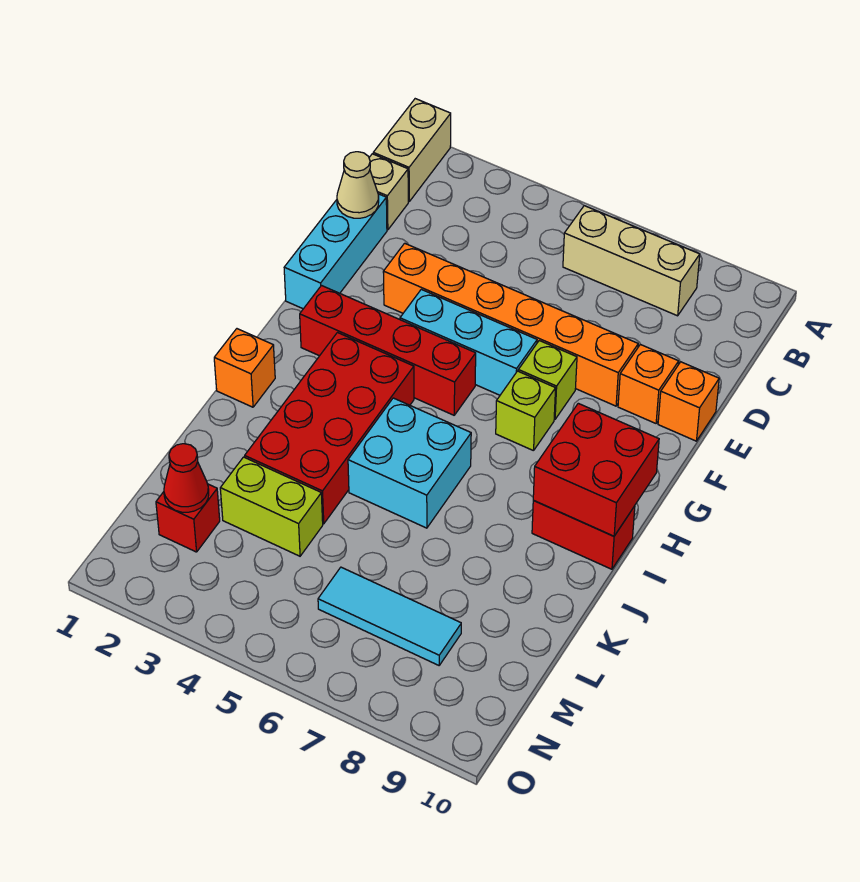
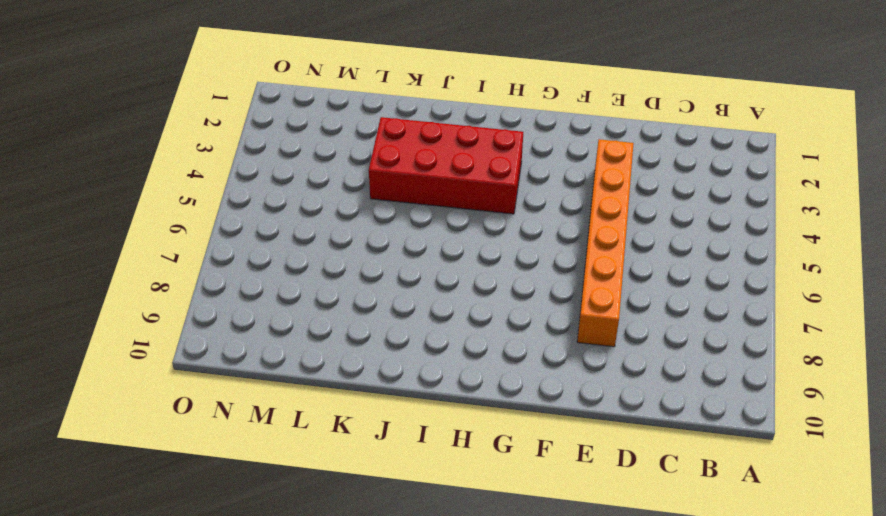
none -> tan brick A1:B1 level 1
none -> tan brick B6:B8 level 1
none -> tan brick C1 level 1

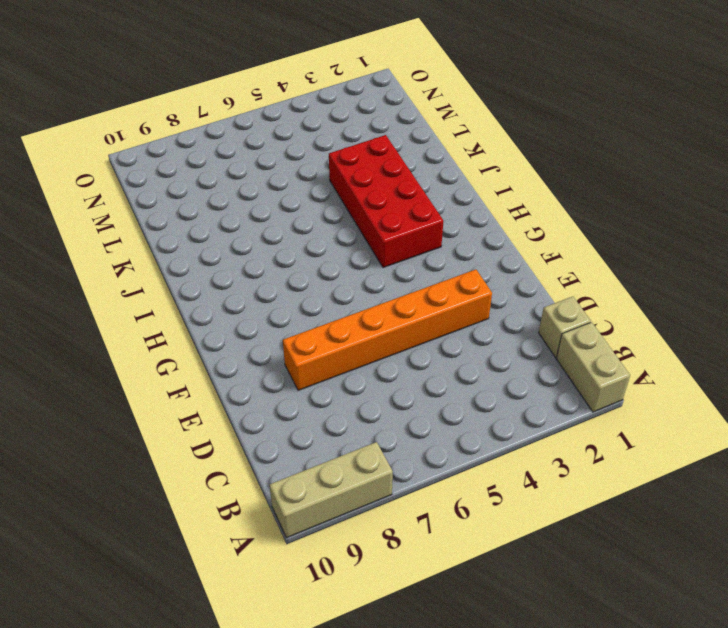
tan brick A8:A10 level 1 -> tan brick B6:B8 level 1
none -> cyan brick D1:F1 level 1
none -> orange brick E9 level 1
none -> orange brick E10 level 1

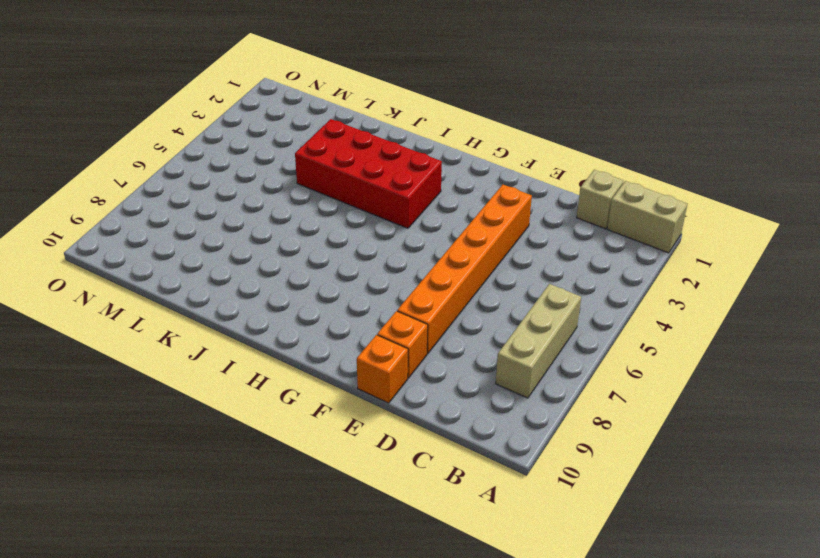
none -> cyan brick D1:F1 level 1
none -> cyan brick F4:F6 level 1
none -> lime brick F7 level 1

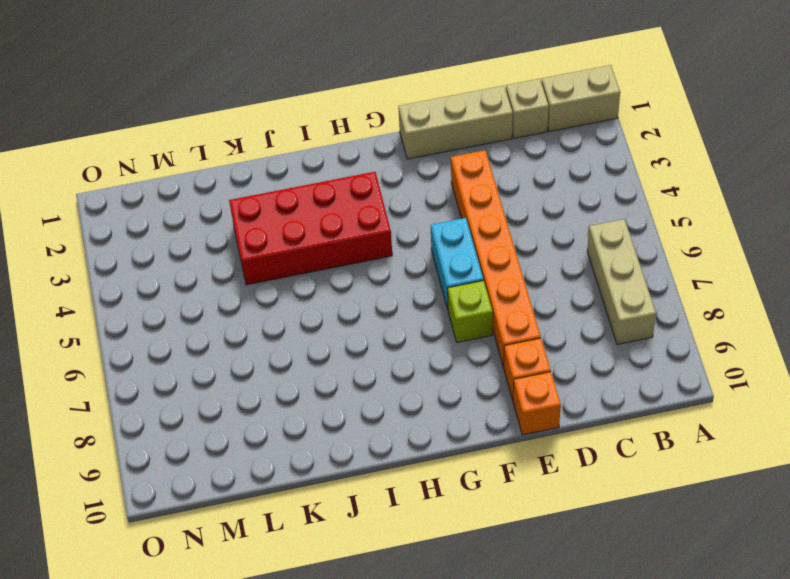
tan brick D1:F1 level 1 -> cyan brick D1:F1 level 1
cyan brick F5:F6 level 1 -> cyan brick F4:F6 level 1
none -> red brick G2:G5 level 1
none -> lime brick G7 level 1
none -> orange brick I1 level 1

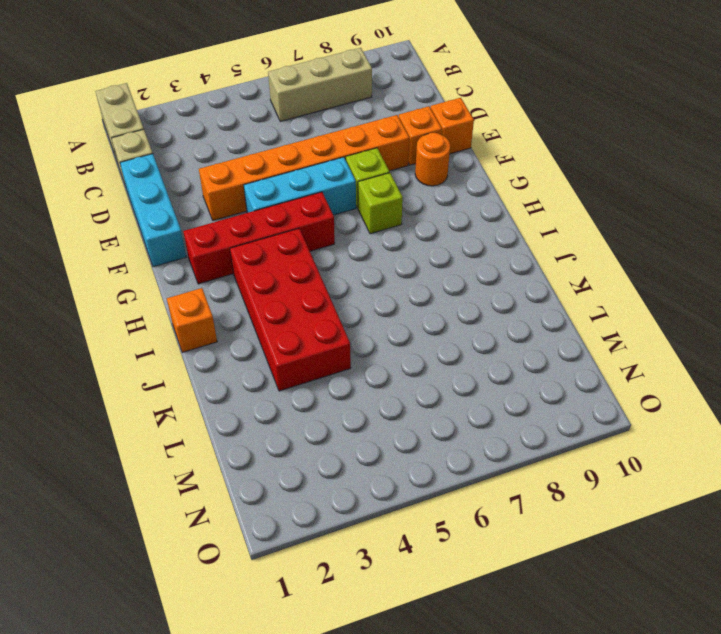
orange round brick F9 level 1 -> none
none -> cyan brick I5:J6 level 1
none -> red brick I9:I10 level 1
none -> lime brick L3:L4 level 1

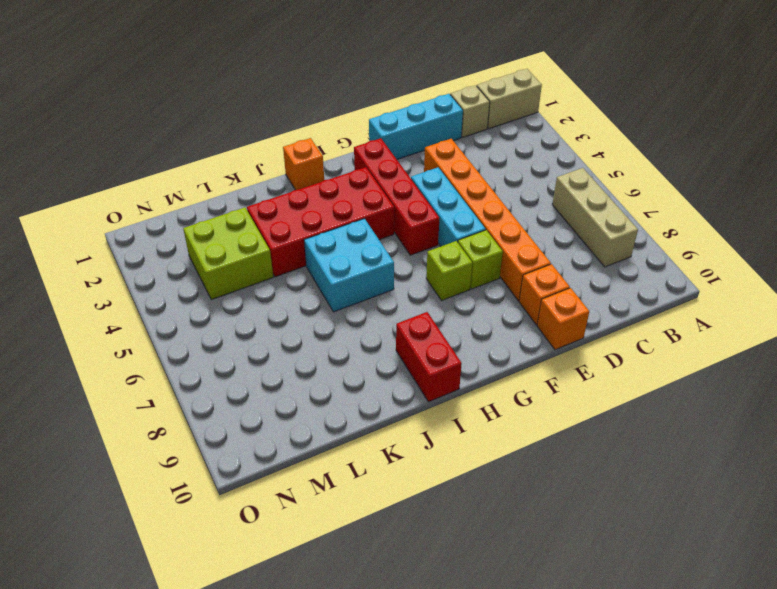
lime brick L3:M4 level 1 -> lime brick L3:L4 level 1
none -> red brick M2 level 1
none -> cyan tile M6:M8 level 1
none -> tan cone D1 level 2

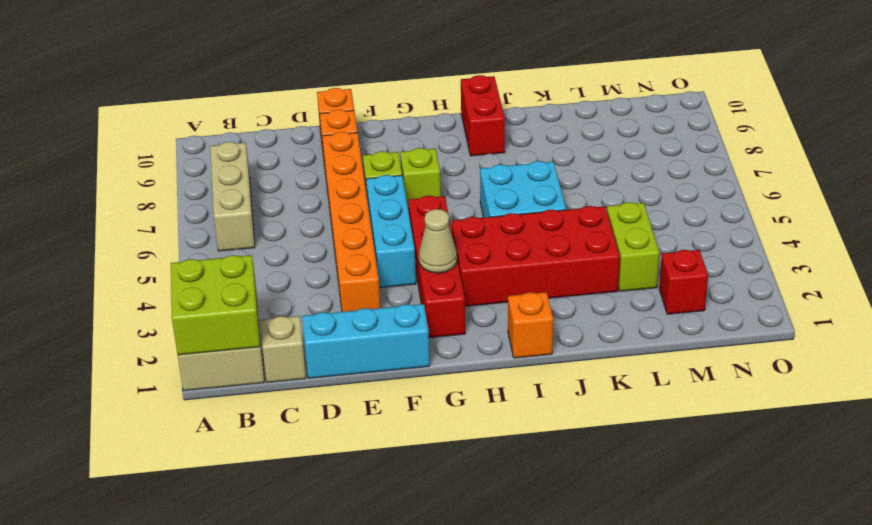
lime brick A1:B2 level 2 -> none
tan cone G3 level 2 -> tan cone D1 level 2
none -> cyan tile M6:M8 level 1
none -> red brick H9:I10 level 2
none -> red cone M2 level 2

